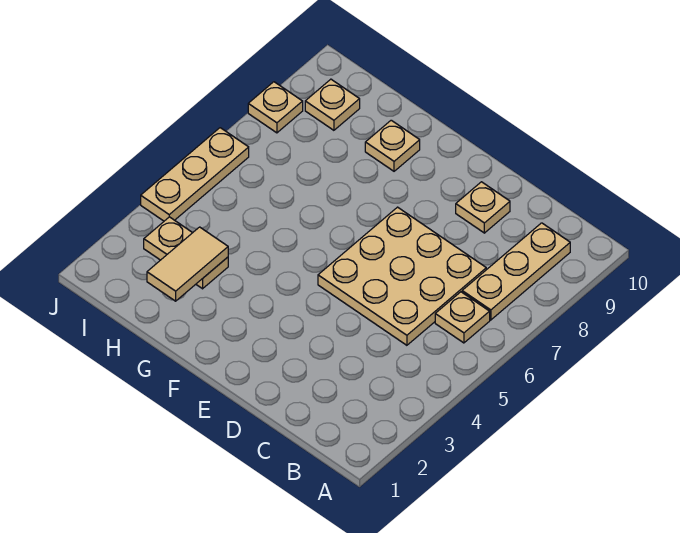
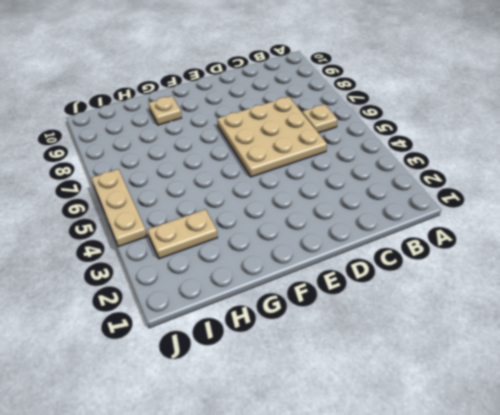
none -> tan plate B7:B9 level 1
none -> tan plate D9 level 1

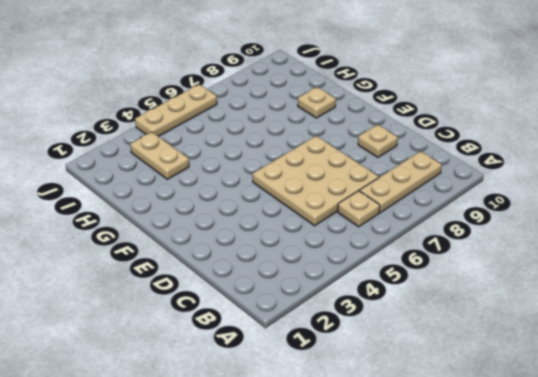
none -> tan plate I9 level 1
none -> tan plate J8 level 1

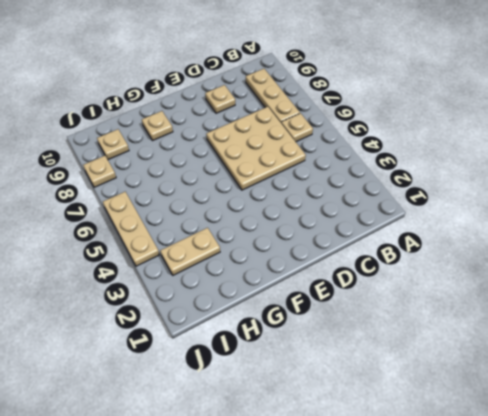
none -> tan tile H2:H3 level 2

